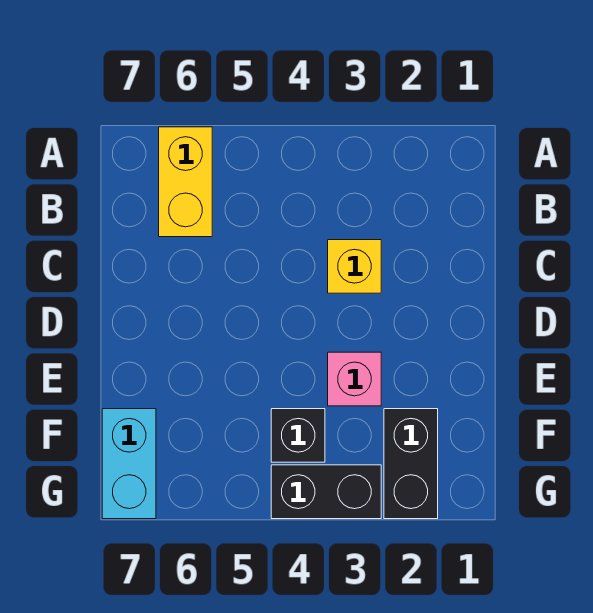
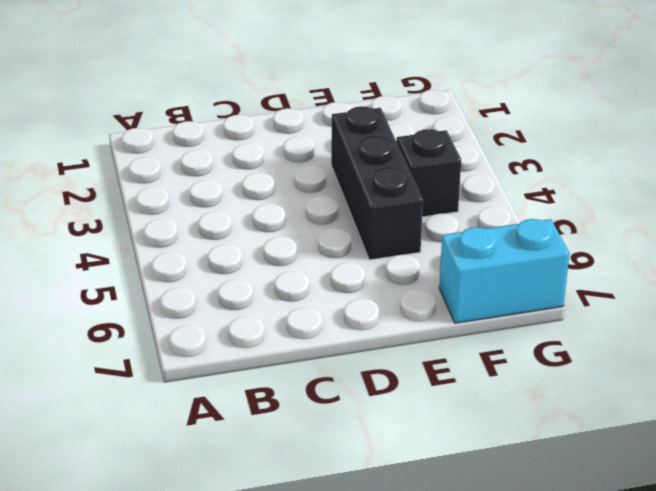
black brick E3:E5 level 1 -> pink brick E3 level 1
none -> yellow brick A6:B6 level 1
none -> yellow brick C3 level 1

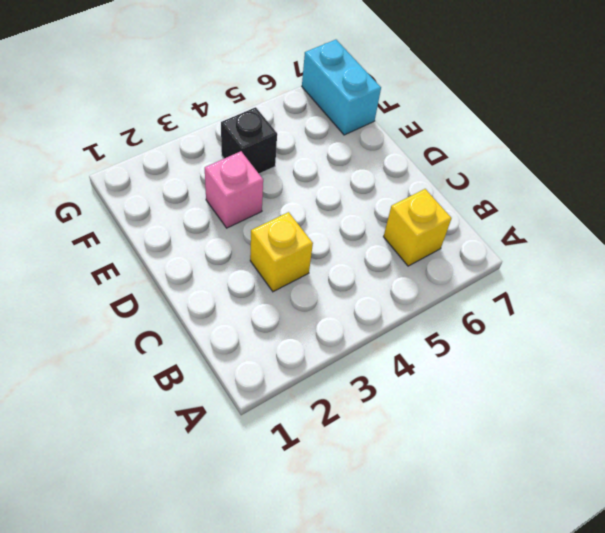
yellow brick B6 level 1 -> yellow brick A6:B6 level 1
none -> black brick F2:G2 level 1
none -> black brick G3:G4 level 1

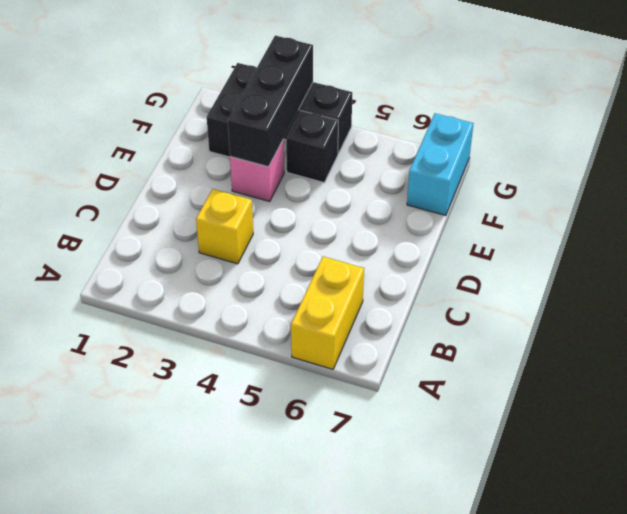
black brick E3:G3 level 2 -> none

